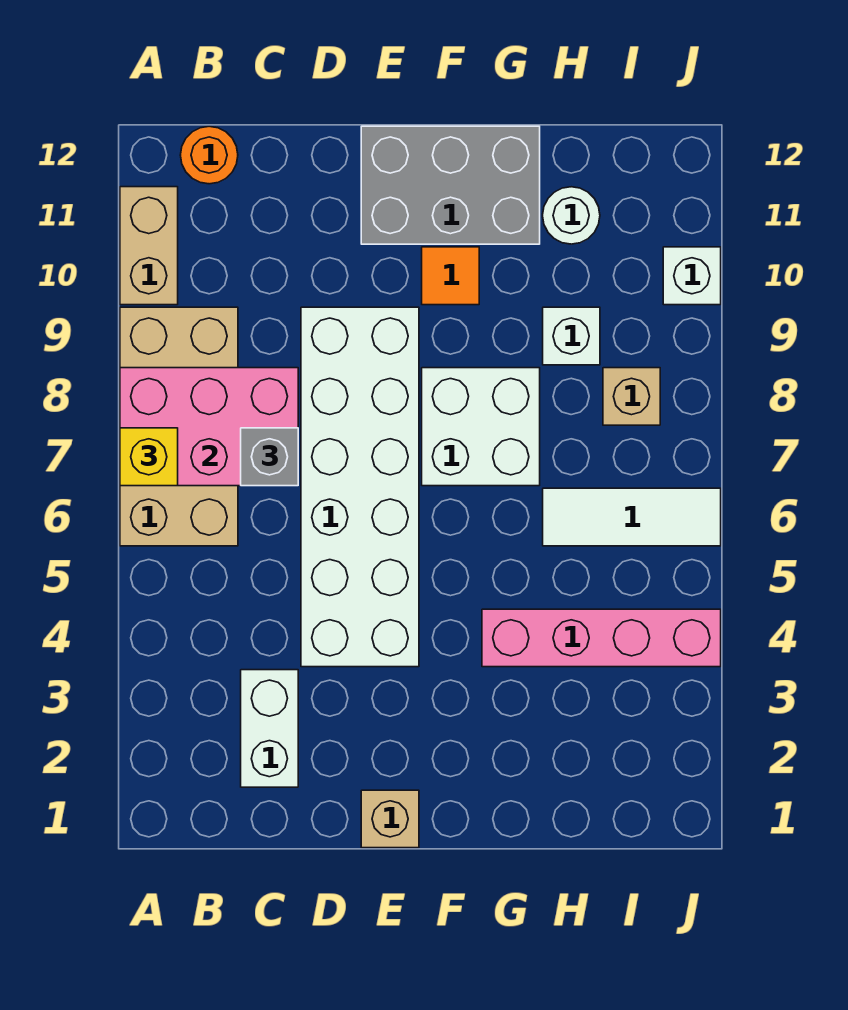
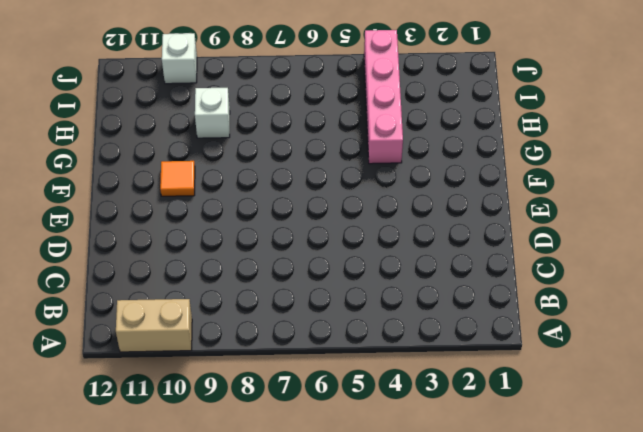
none -> tan brick A6:B9 level 1
none -> orange round brick B12 level 1
none -> white brick C2:C3 level 1

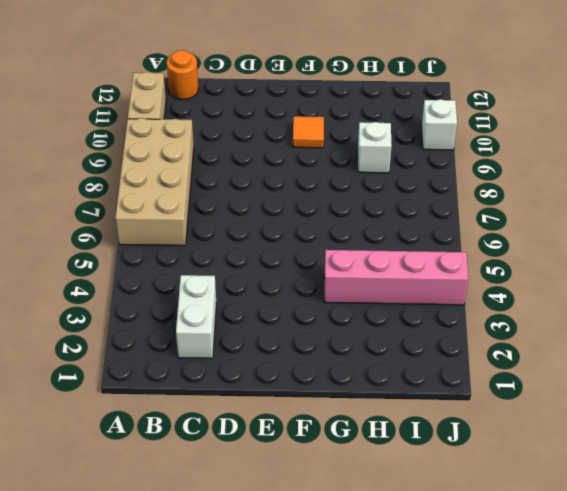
none -> white brick D4:E9 level 1
none -> tan brick E1 level 1
none -> grey brick E11:G12 level 1

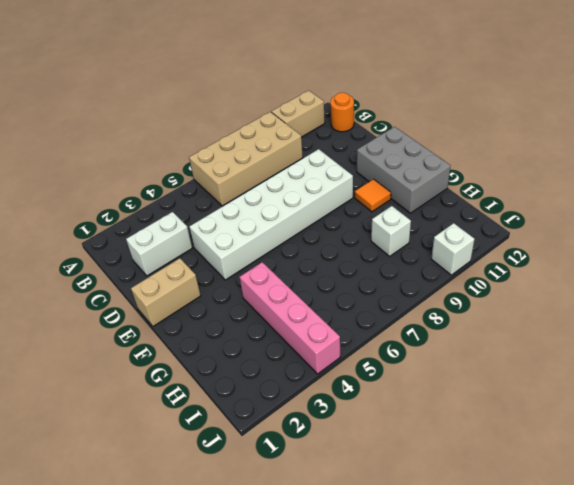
tan brick E1:E2 level 1 -> tan brick E1 level 1
none -> white brick F7:G8 level 1
none -> white tile H6:J6 level 1
none -> white round brick H11 level 1

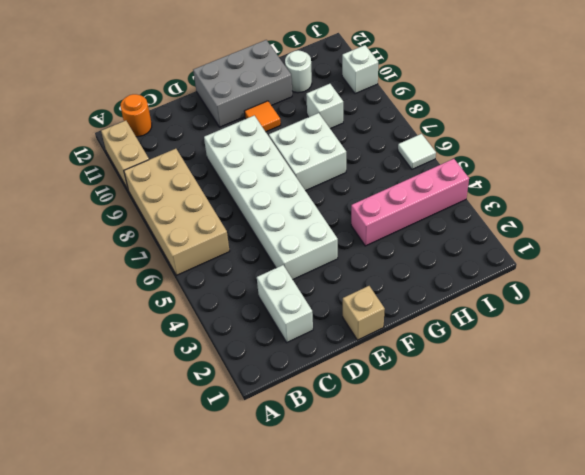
white tile J6 level 1 -> white tile H6:J6 level 1
none -> tan brick I8 level 1
none -> pink brick A7:C8 level 2
none -> yellow brick A7 level 3

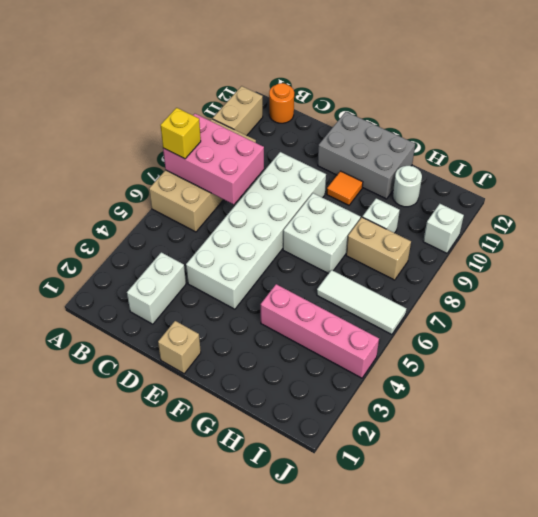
tan brick H8:I8 level 1 -> tan brick I8 level 1
none -> grey brick C7 level 3

